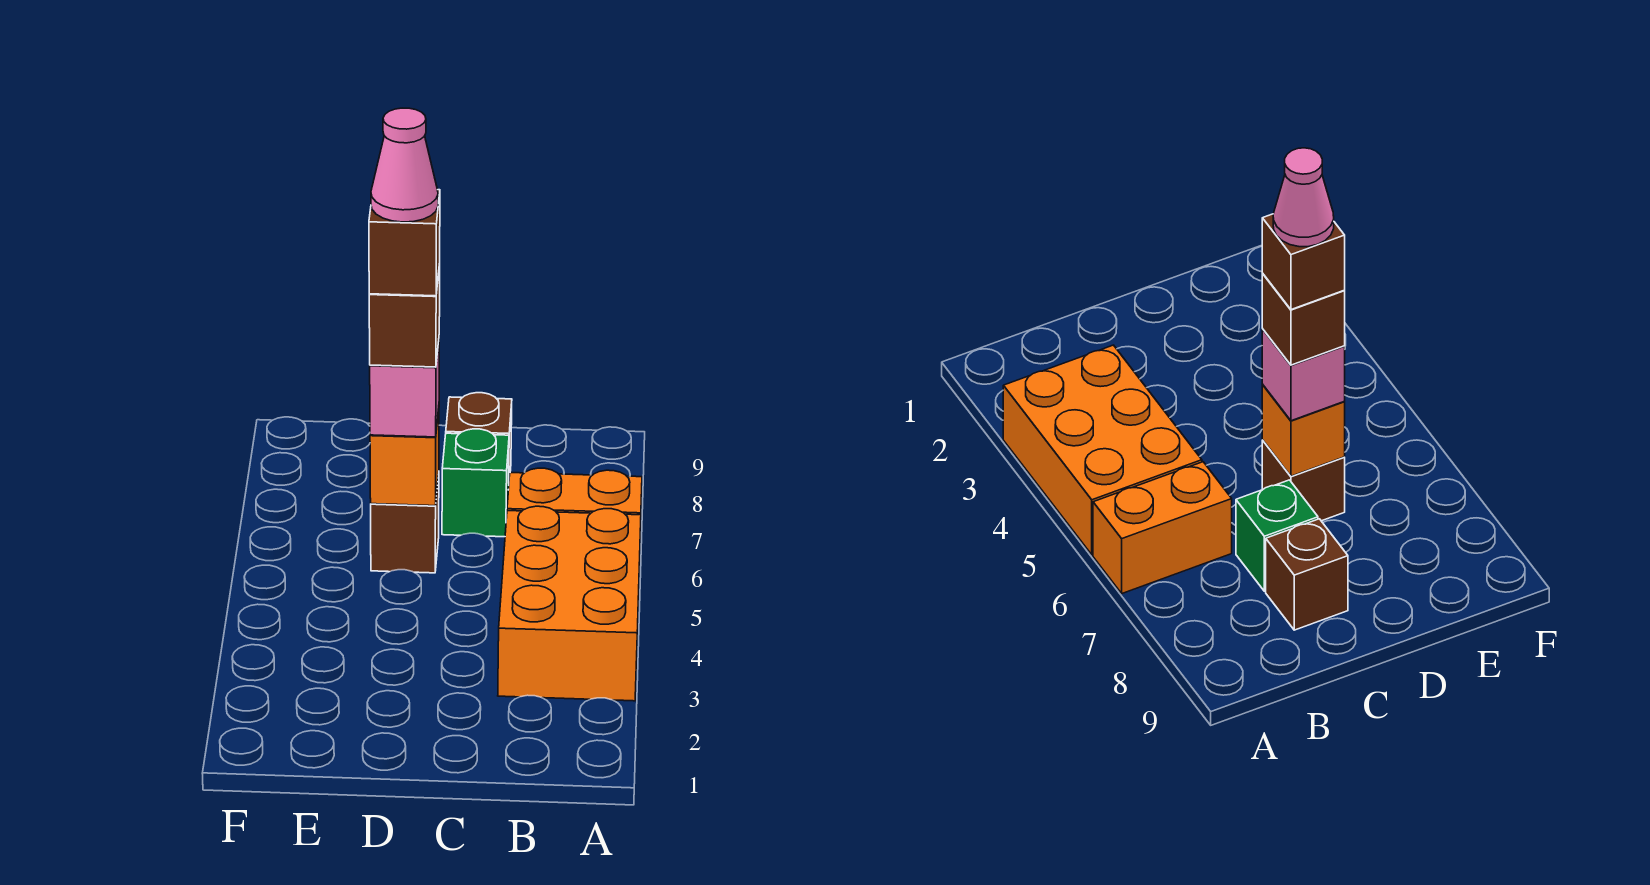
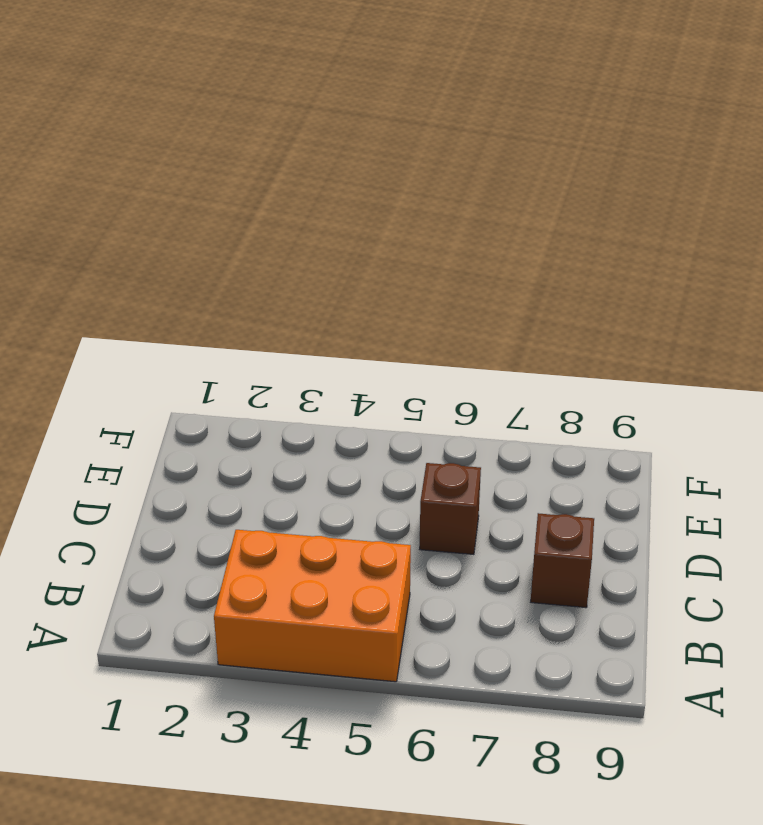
none -> orange brick A6:B6 level 1
none -> green brick C7 level 1

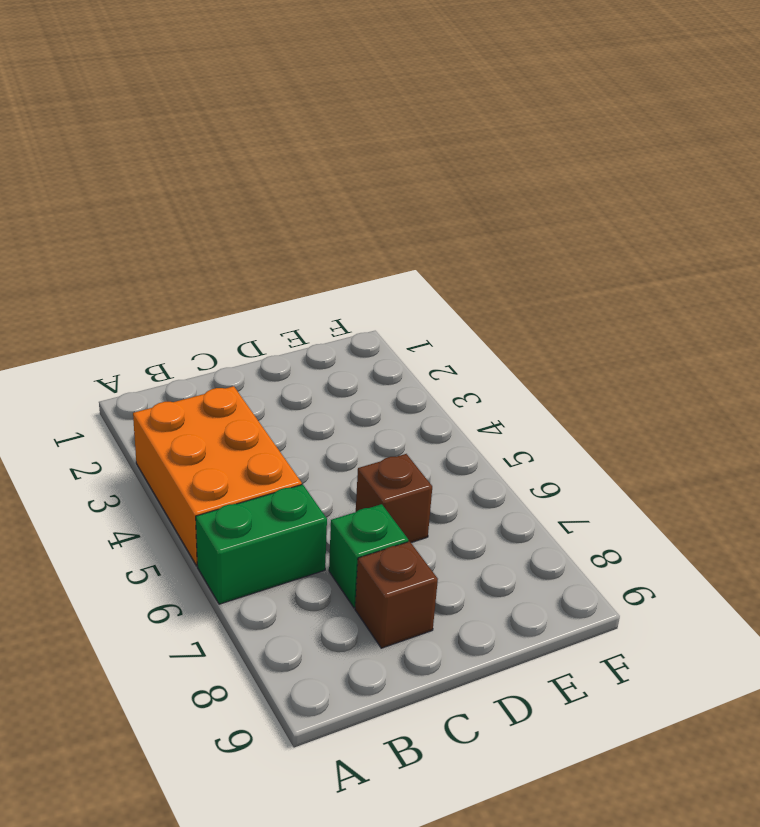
green brick A6:B6 level 1 -> orange brick A6:B6 level 1
none -> orange brick D6 level 2
none -> pink brick D6 level 3

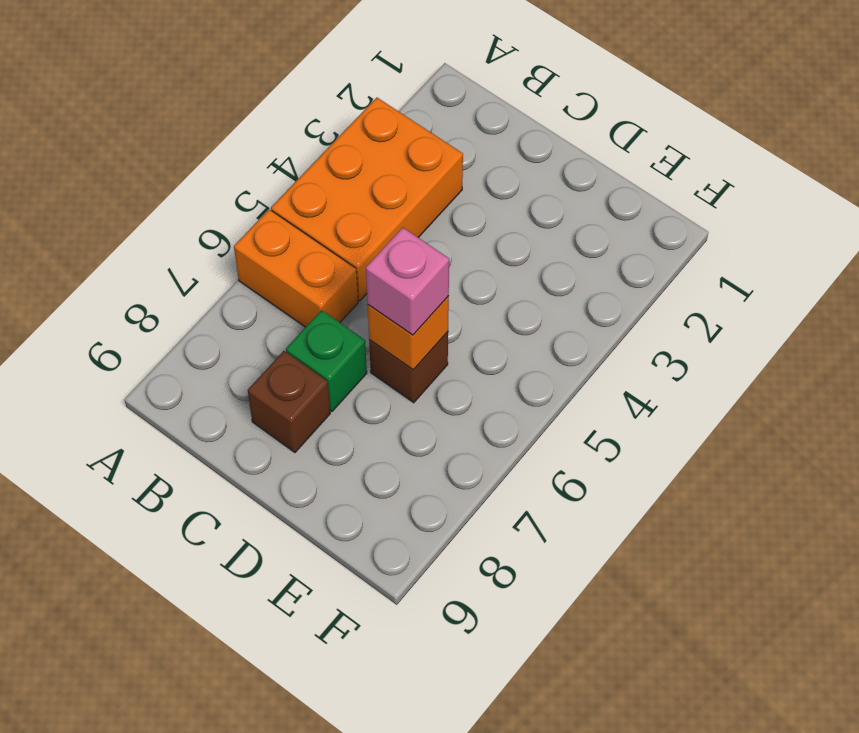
none -> brown brick D6 level 4
none -> brown brick D6 level 5

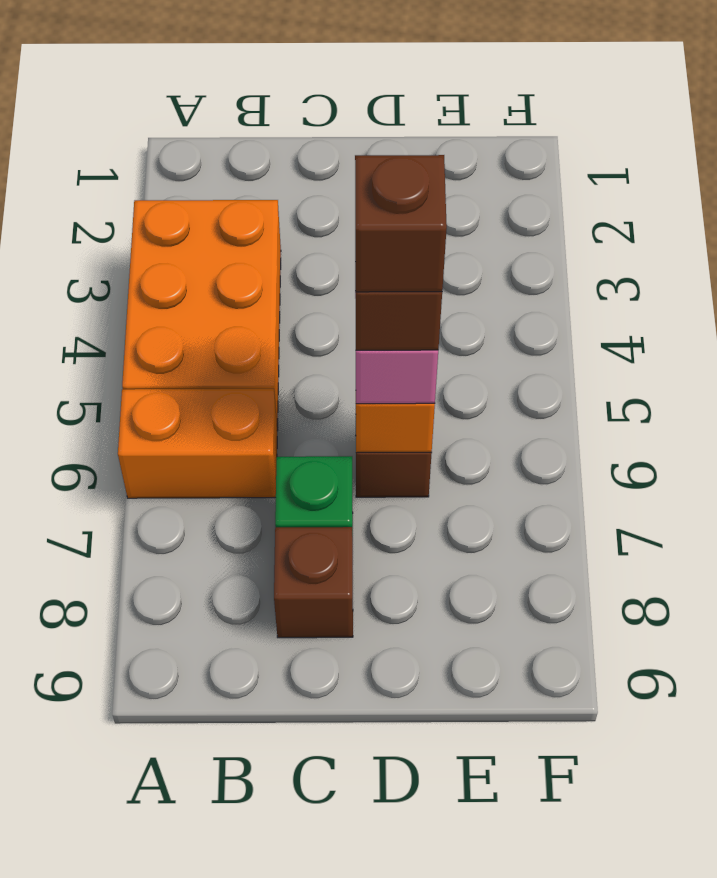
none -> pink cone D6 level 6

